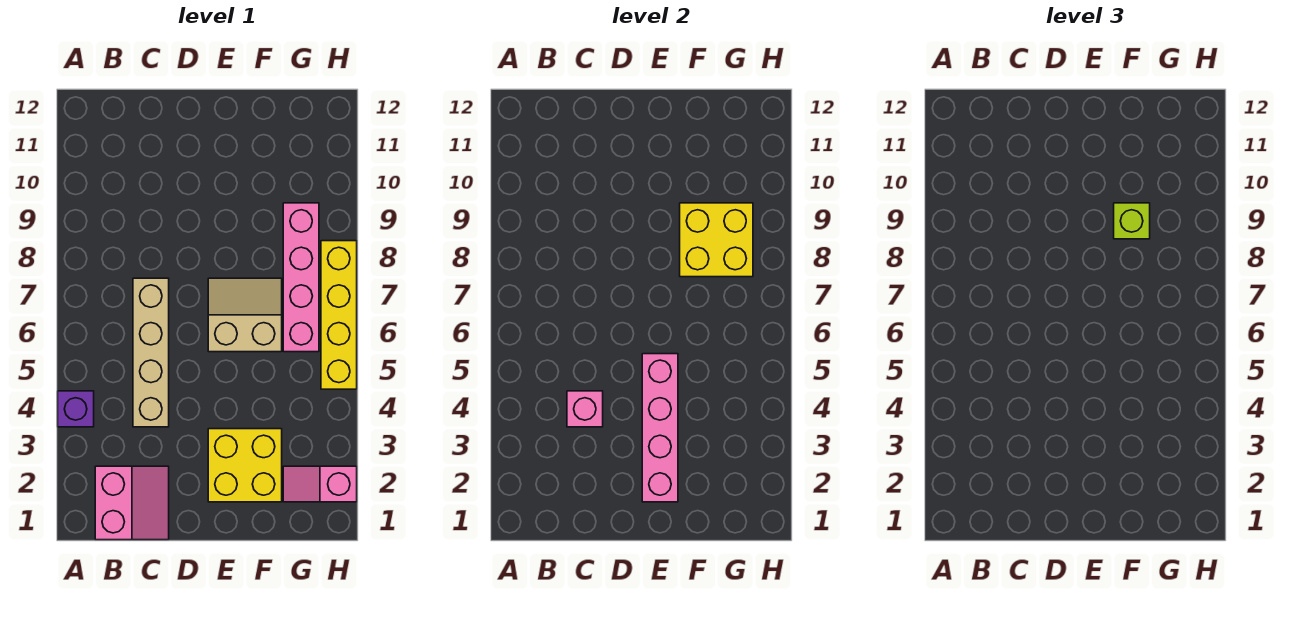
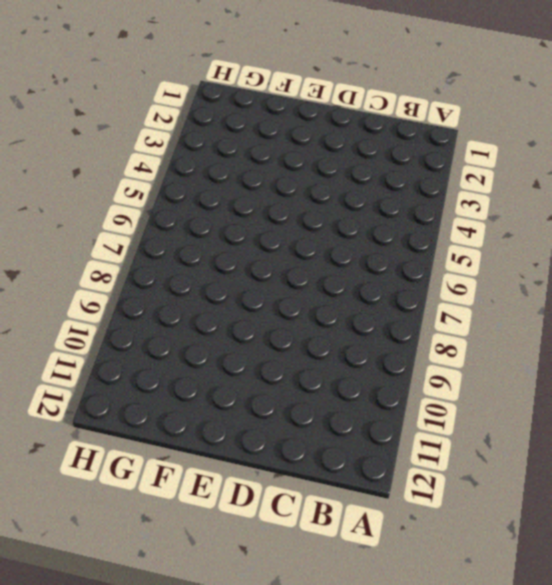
none -> purple brick A4 level 1
none -> pink slope B1:C2 level 1 top B
none -> tan brick C4:C7 level 1

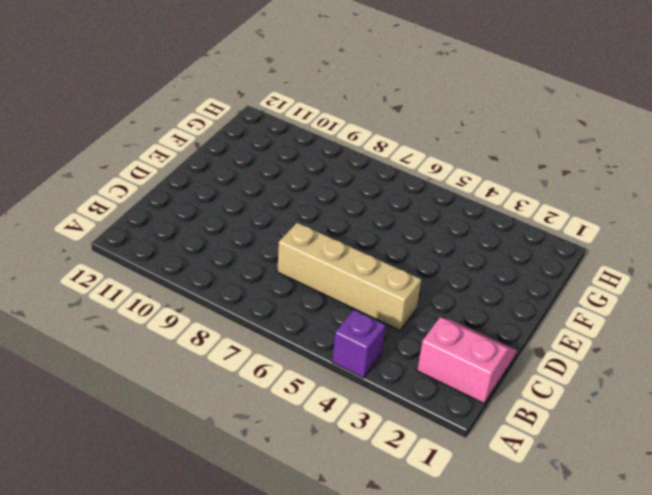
none -> yellow brick E2:F3 level 1
none -> tan slope E6:F7 level 1 top 6
none -> pink slope G2:H2 level 1 top H

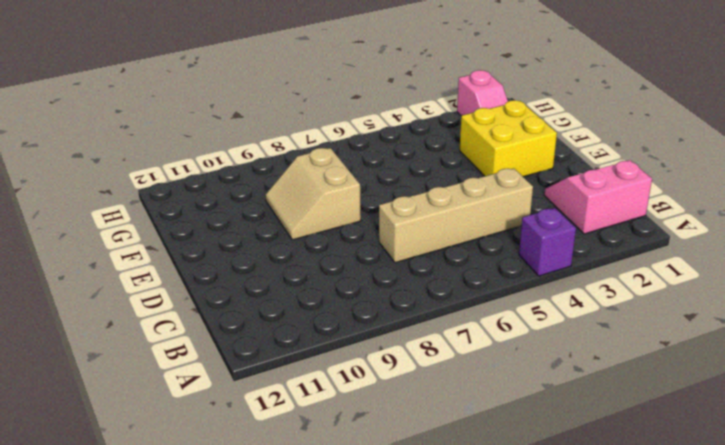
tan slope E8:F9 level 1 top 8 -> tan slope E6:F7 level 1 top 6
none -> pink brick G6:G9 level 1
none -> yellow brick H5:H8 level 1
none -> pink brick C4 level 2

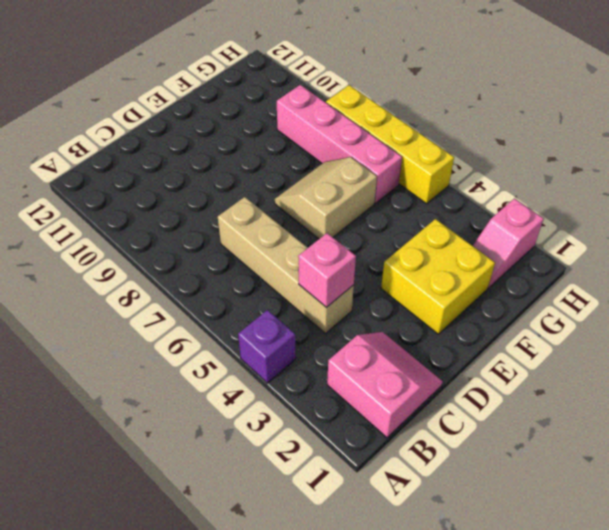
none -> pink brick E2:E5 level 2
none -> yellow brick F8:G9 level 2
none -> lime brick F9 level 3

